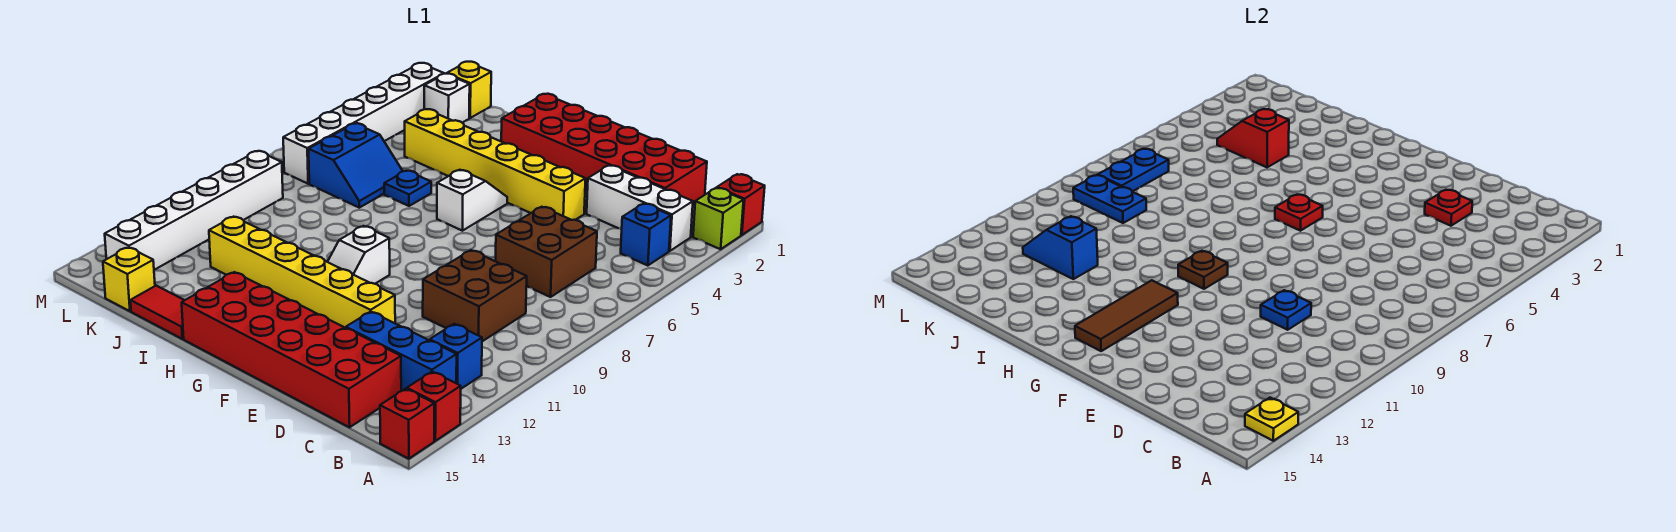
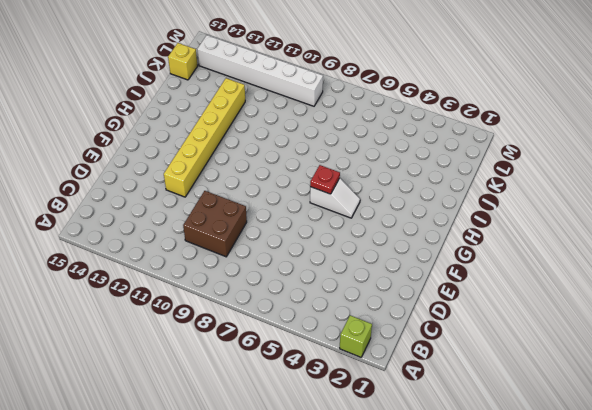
none -> red brick A1 level 1
none -> red brick A14 level 1
none -> red brick A15 level 1
none -> white brick B3:D3 level 1

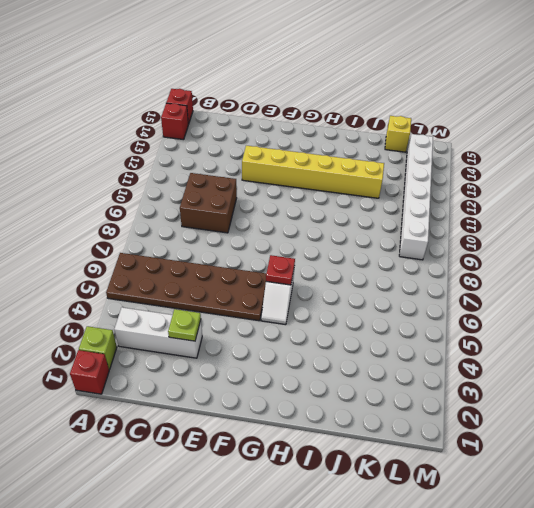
brown plate A5:F6 level 1 -> brown brick C6:D7 level 1
lime plate D3 level 2 -> red plate D3 level 2
none -> blue brick B4 level 1
none -> blue brick B12 level 1
none -> blue brick B13:D13 level 1
none -> red brick C1:H2 level 1

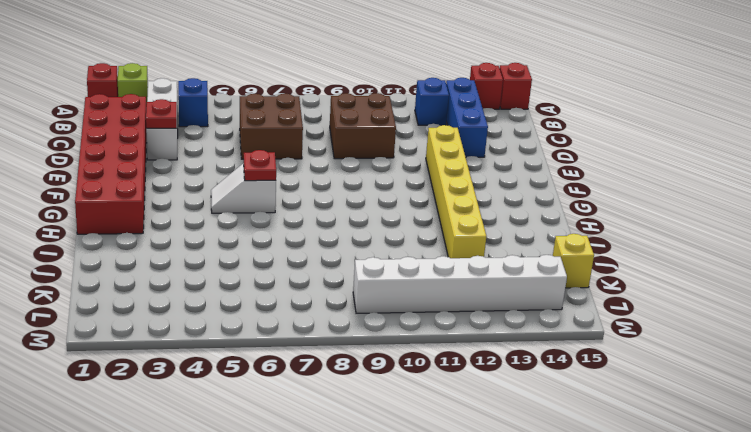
none -> red brick C14:H15 level 1
none -> yellow brick E4:J4 level 1
none -> white slope G10:G11 level 1 top 10
none -> blue plate I6 level 1

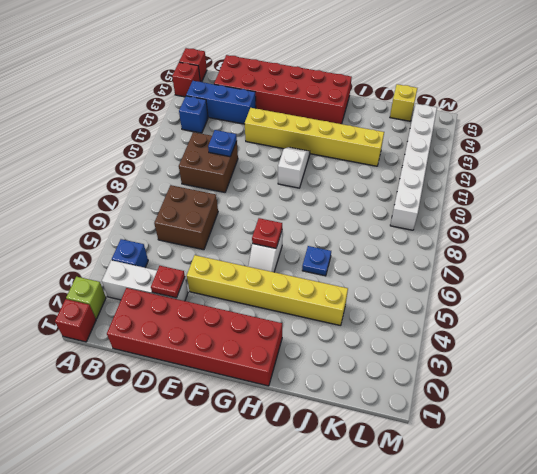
none -> red tile I15:J15 level 1
none -> blue slope J6:K7 level 1 top K
none -> yellow brick K1 level 1
none -> white brick K2 level 1

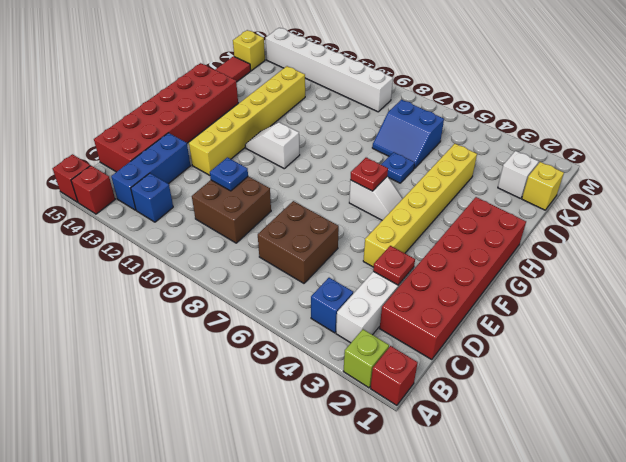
none -> white brick L2:L7 level 1
none -> yellow plate A14 level 2
none -> brown plate G10 level 2
none -> brown tile G12:G14 level 2

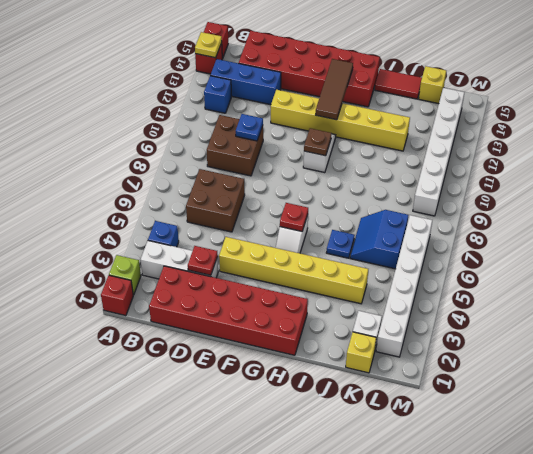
none -> red slope J4:K4 level 2 top J
none -> blue slope J12:K12 level 2 top J
none -> blue plate K9:L9 level 2
none -> blue plate L7:L8 level 2

